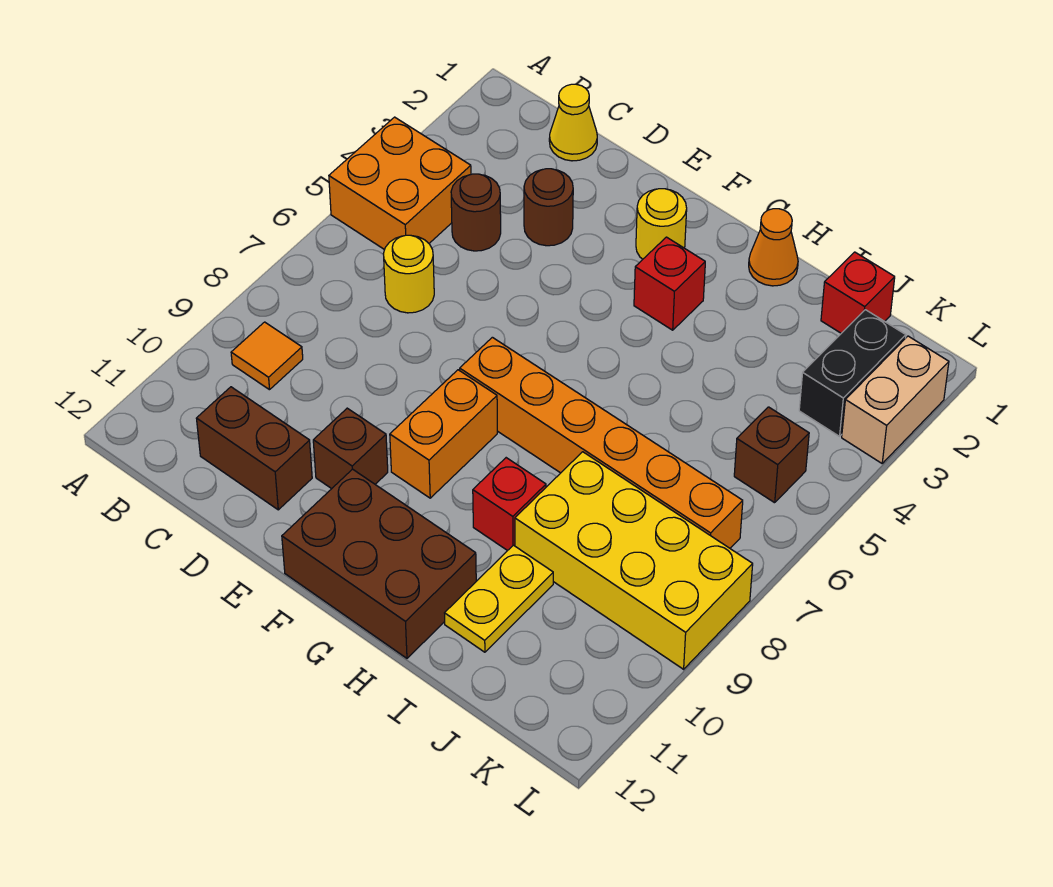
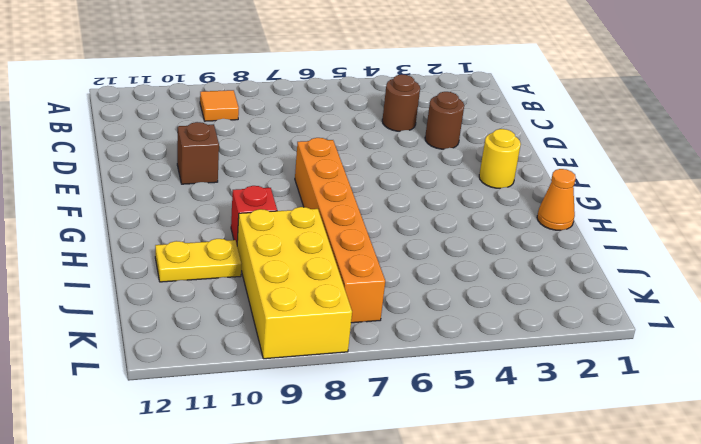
none -> orange brick A4:B5 level 1
none -> yellow cone C1 level 1
none -> yellow round brick C6 level 1

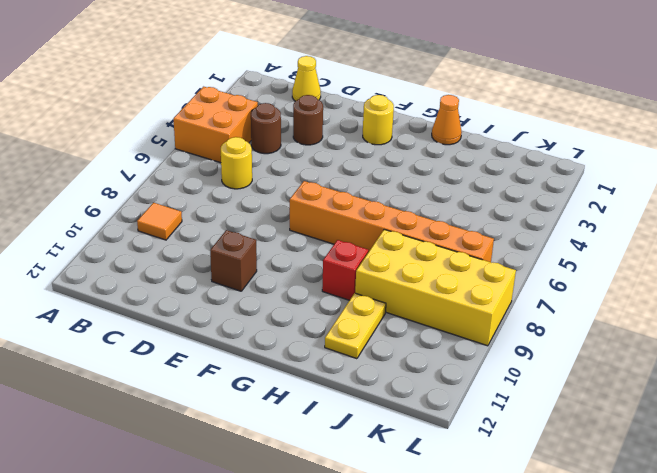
none -> brown brick C11:D11 level 1
none -> orange brick F8:F9 level 1
none -> brown brick F11:H12 level 1

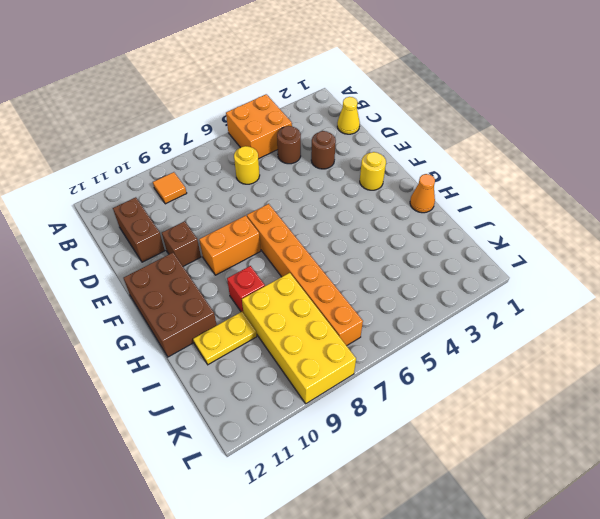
none -> red brick G3 level 1
none -> red brick J1 level 1
none -> black brick K2:K3 level 1

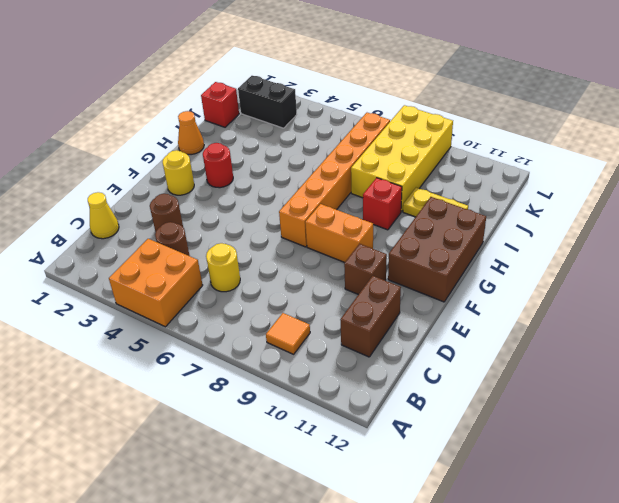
red round brick G3 level 1 -> red brick G3 level 1
none -> brown brick K5 level 1
none -> tan brick L2:L3 level 1

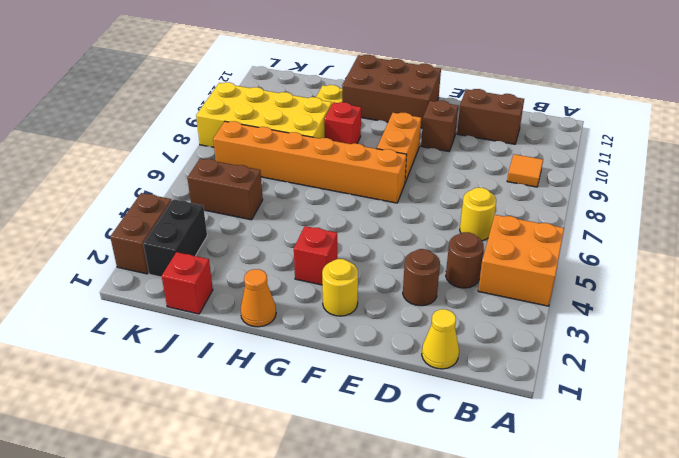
brown brick J5:K5 level 1 -> brown brick K5 level 1
brown brick L2:L3 level 1 -> tan brick L2:L3 level 1

